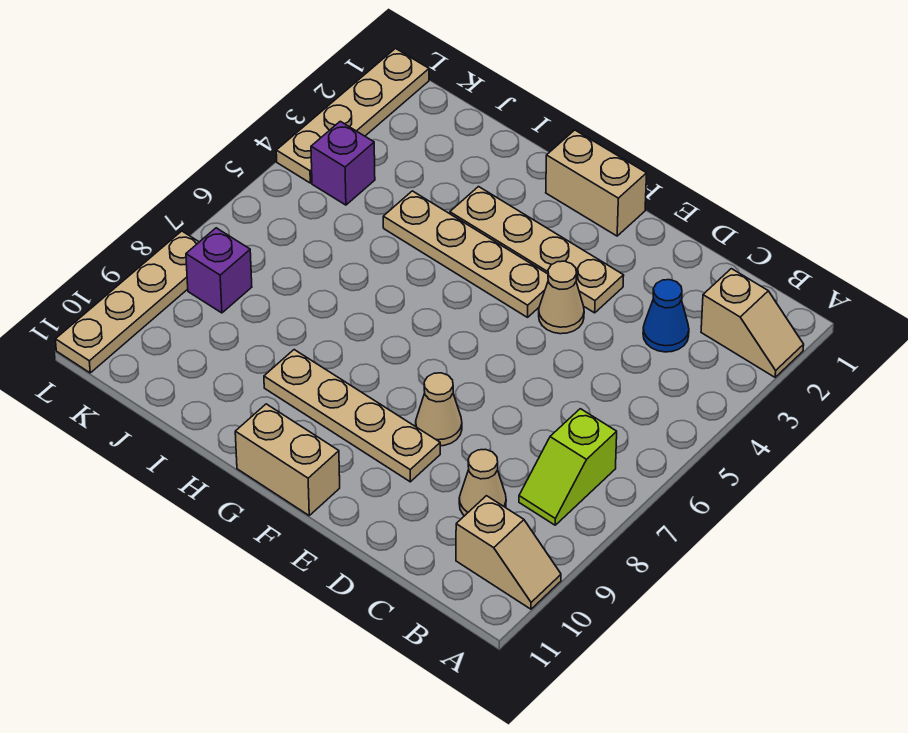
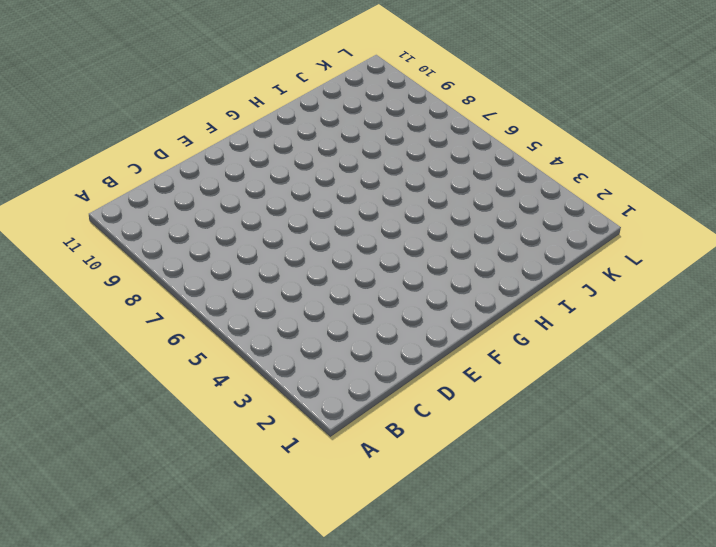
none -> tan slope A2:B2 level 1 top B
none -> tan slope A10:B10 level 1 top B
none -> lime slope B7:B8 level 1 top 7

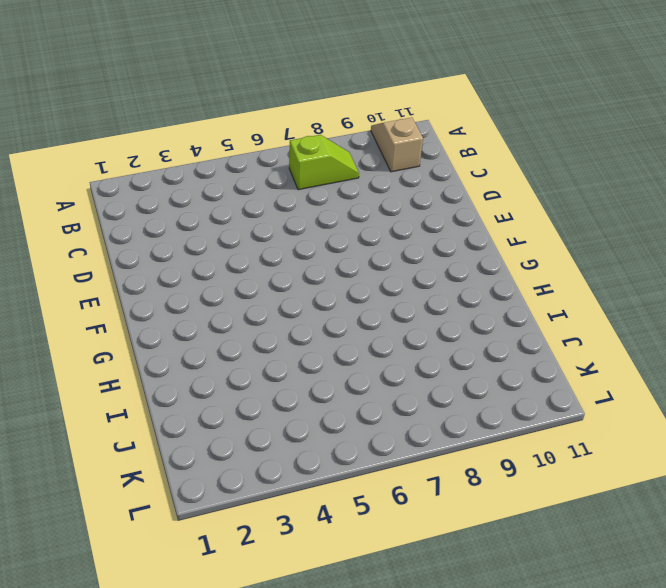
none -> tan slope A2:B2 level 1 top B
none -> blue cone C3 level 1
none -> tan cone C9 level 1

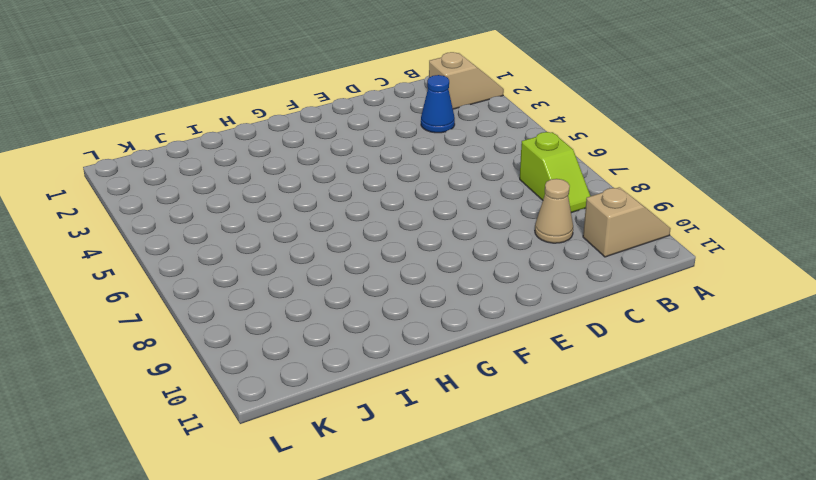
none -> tan plate E3:H3 level 1
none -> tan cone E4 level 1
none -> tan cone E8 level 1

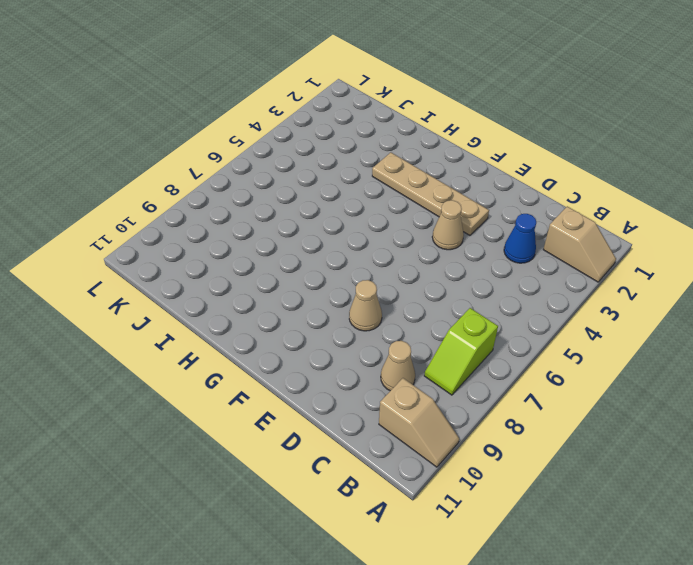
none -> tan plate E9:H9 level 1
none -> tan brick F1:G1 level 1
none -> tan plate F4:I4 level 1

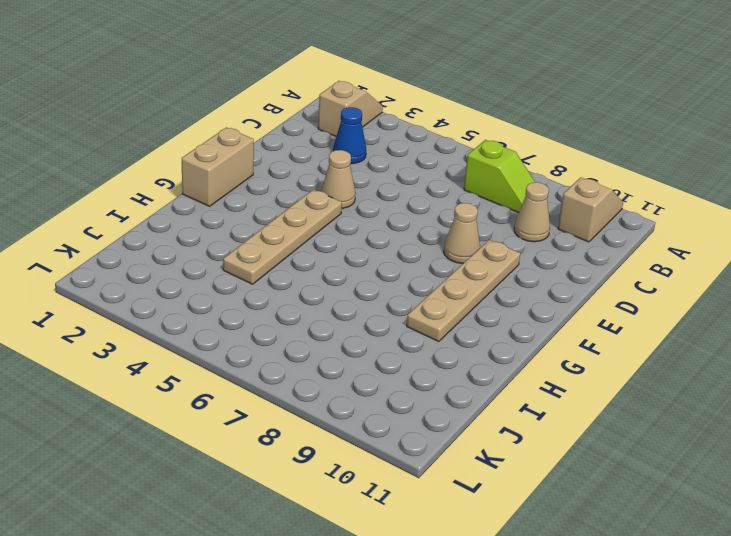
none -> tan plate E3:H3 level 1
none -> tan brick F11:G11 level 1
none -> purple brick K4 level 1

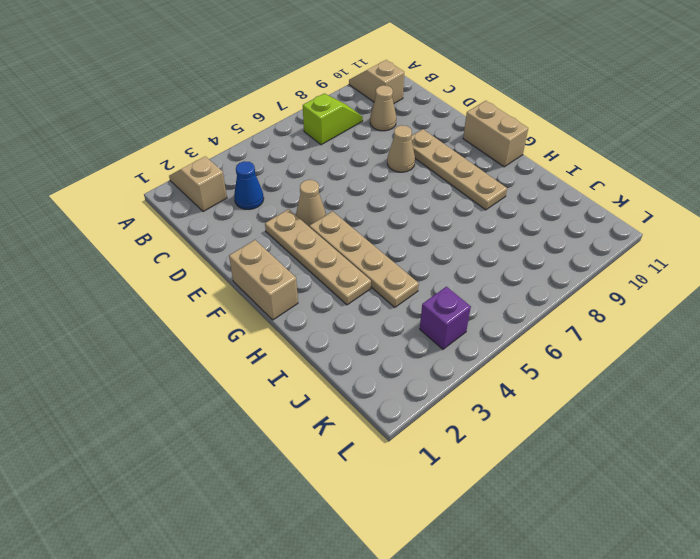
none -> purple brick K8 level 1
none -> tan plate L1:L4 level 1
none -> tan plate L8:L11 level 1

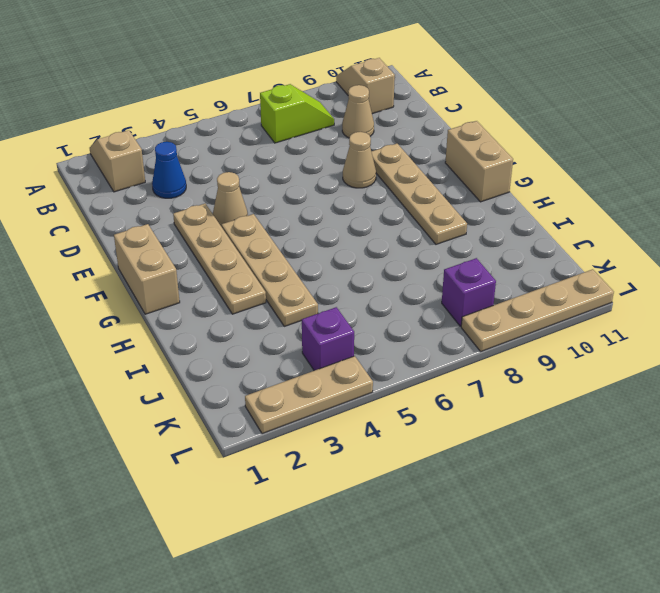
tan plate L2:L4 level 1 -> tan plate L1:L4 level 1

